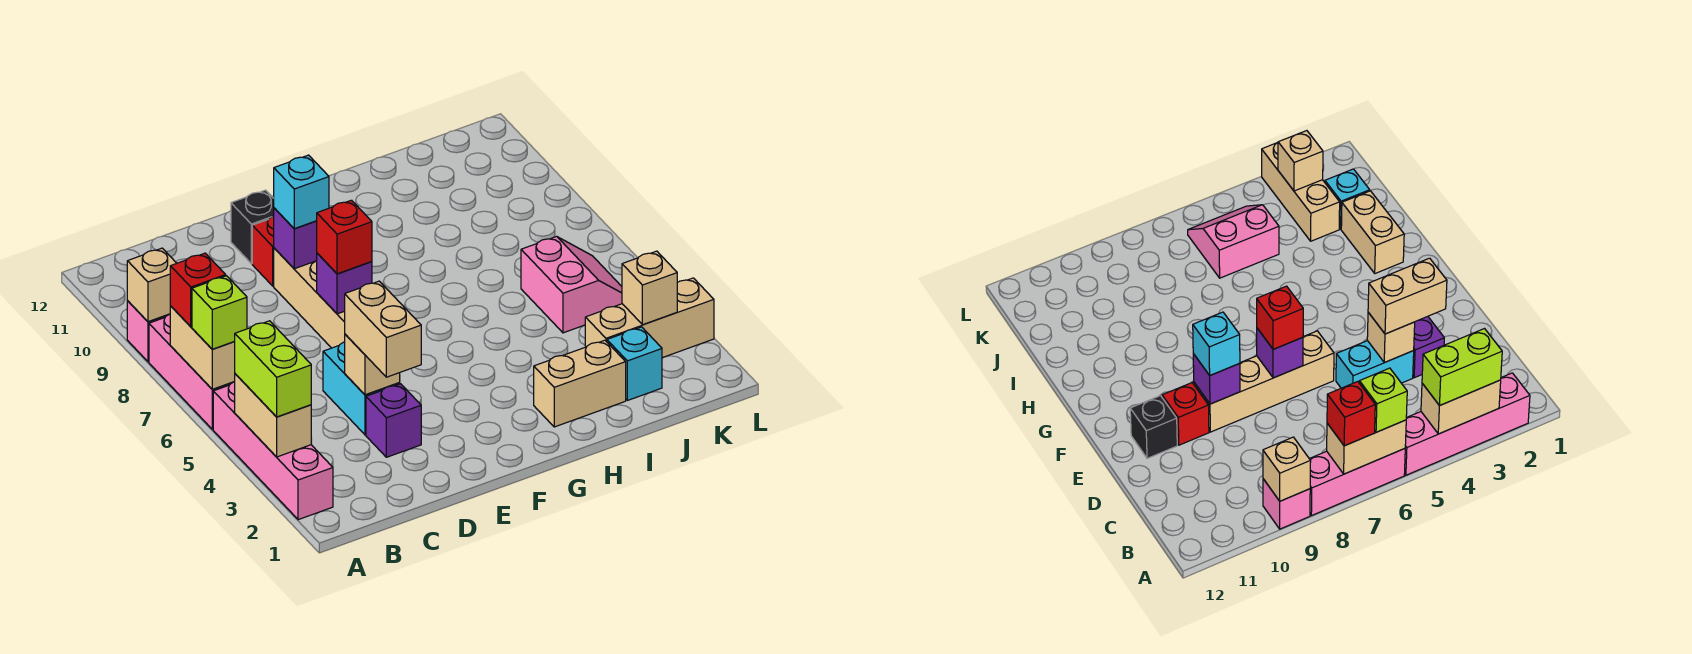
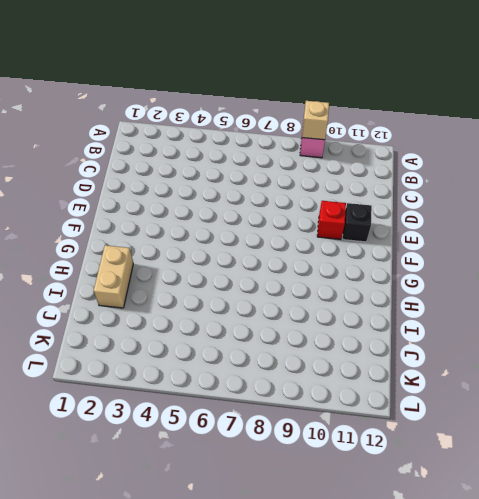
none -> pink brick A2:A5 level 1
none -> pink brick A6:A8 level 1
none -> purple brick D3 level 1

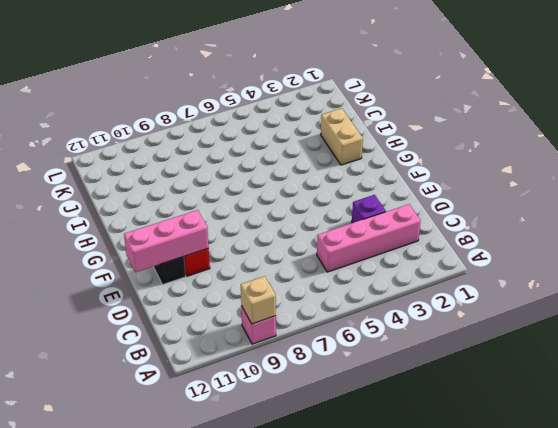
pink brick C2:C5 level 1 -> pink brick A2:A5 level 1
pink brick E10:E12 level 2 -> pink brick A6:A8 level 1
none -> cyan brick D4:D5 level 1
none -> tan brick E6:E9 level 1
none -> cyan brick J2 level 1

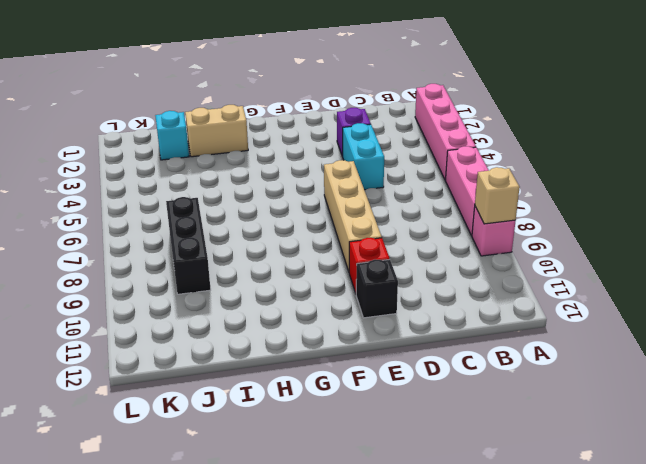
black brick J7:J9 level 1 -> none
none -> tan brick J3:L3 level 1
none -> pink slope J5:K6 level 1 top J
none -> tan brick A3:A4 level 2

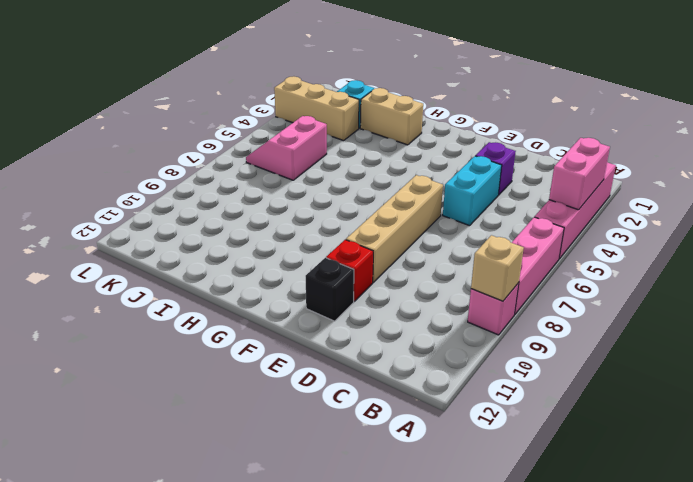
pink brick A3:A4 level 2 -> tan brick A3:A4 level 2
none -> tan brick A6:A7 level 2
none -> tan brick D4 level 2
none -> purple brick E7 level 2

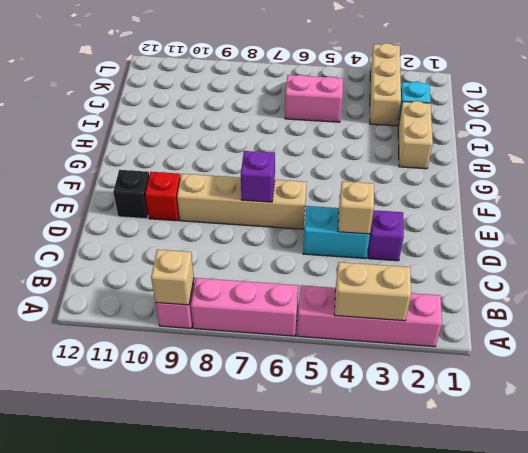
none -> tan brick A6:A7 level 2
none -> purple brick E9 level 2
none -> tan brick K3 level 2

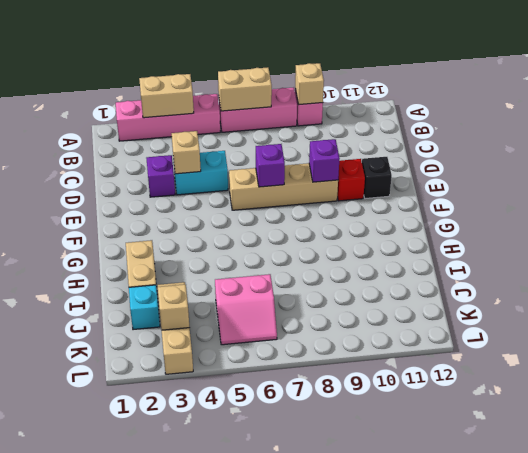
none -> lime brick A3:A4 level 3
none -> lime brick A6 level 3
none -> red brick A7 level 3

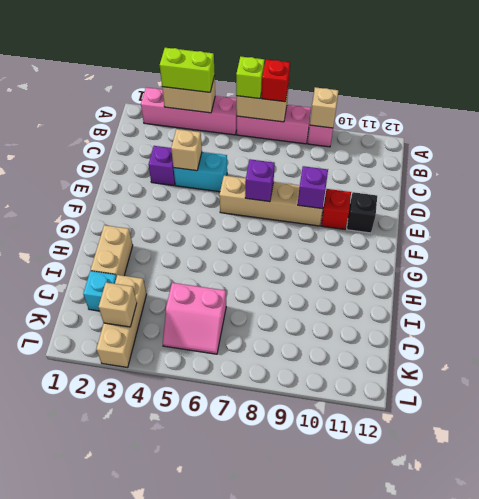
none -> tan brick D3:D4 level 3
none -> red brick E7 level 3
none -> cyan brick E9 level 3

